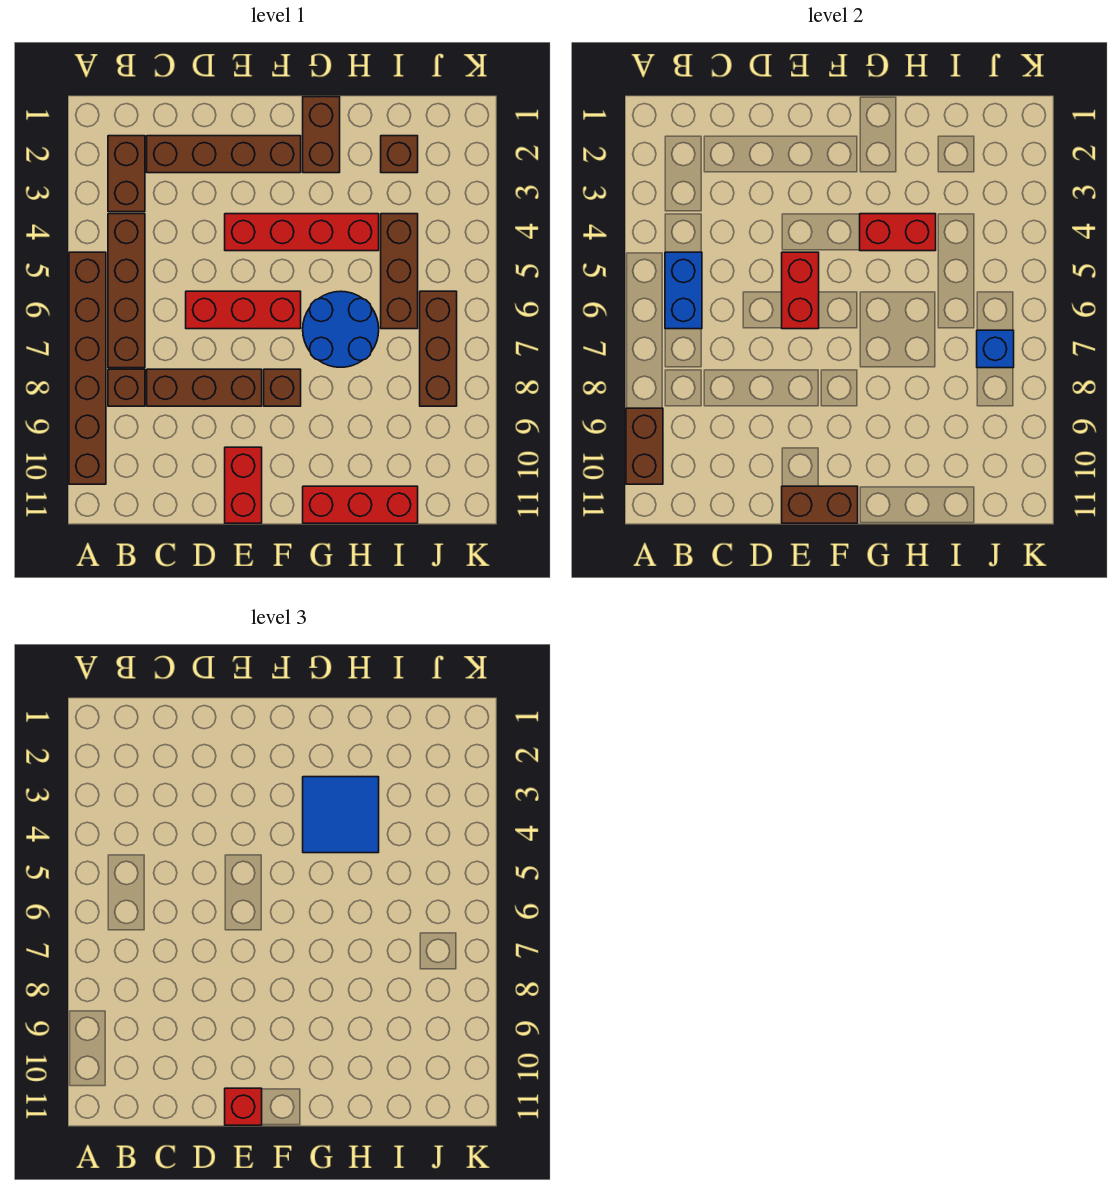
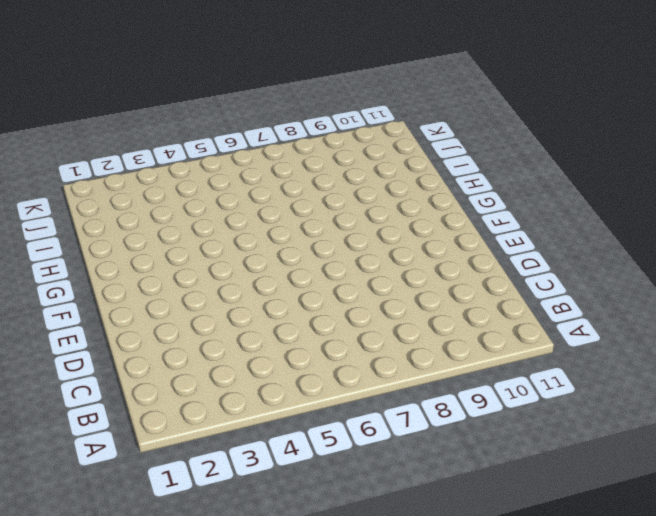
none -> brown brick A5:A10 level 1
none -> brown brick B2:B3 level 1
none -> brown brick B4:B7 level 1

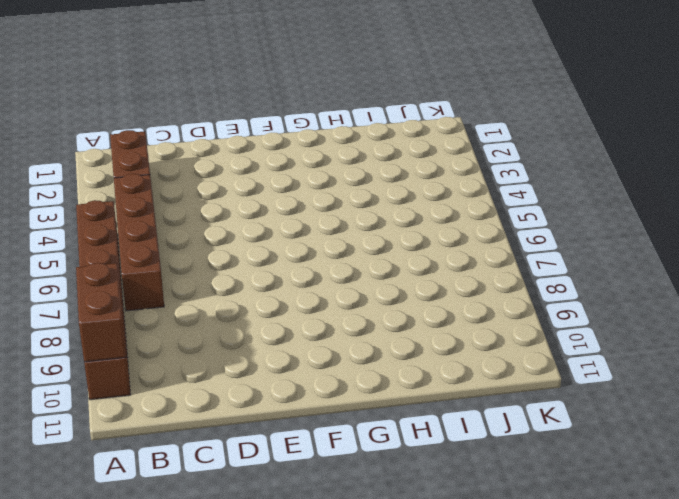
none -> brown brick B8 level 1
none -> brown brick C2:F2 level 1
none -> brown brick C8:E8 level 1

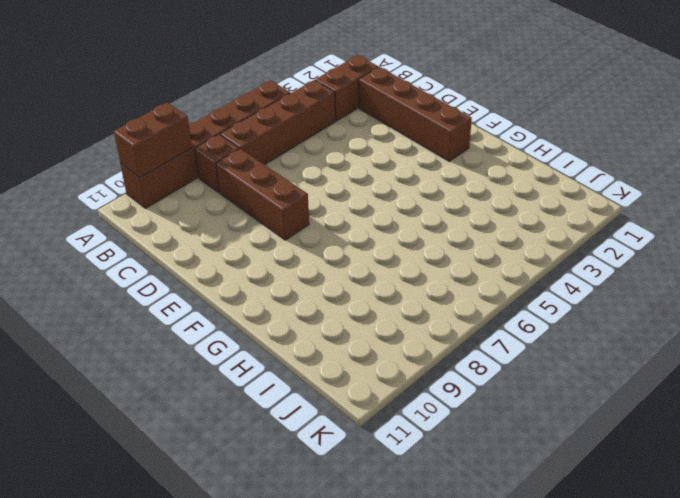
none -> red brick D6:F6 level 1
none -> red brick E4:H4 level 1
none -> red brick E10:E11 level 1

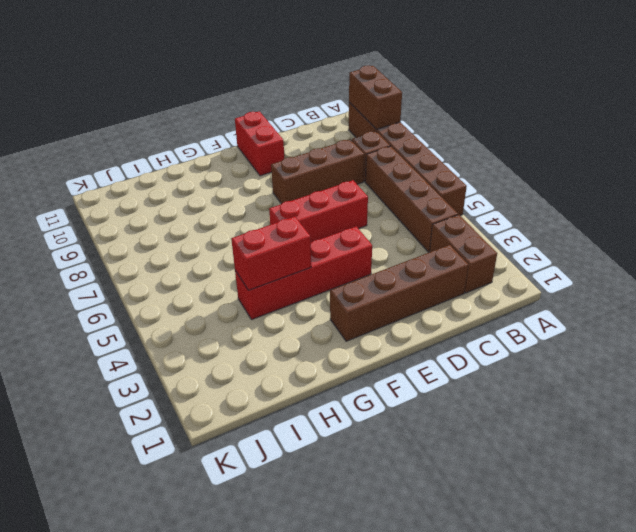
none -> brown brick F8 level 1
none -> brown brick G1:G2 level 1
none -> blue round brick G6:H7 level 1

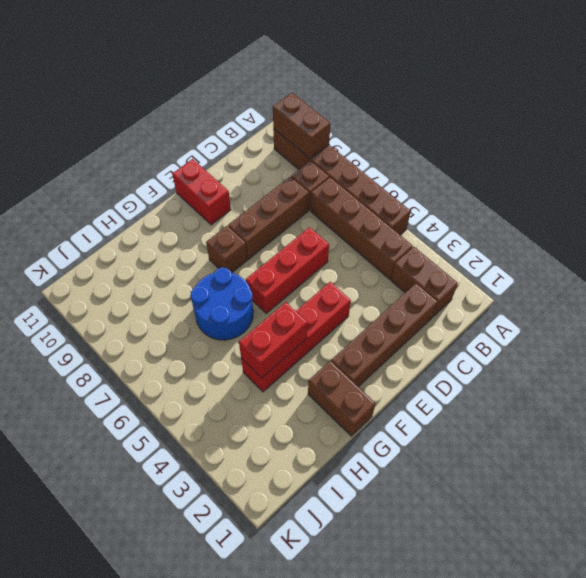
none -> red brick G11:I11 level 1
none -> brown brick I2 level 1
none -> brown brick I4:I6 level 1

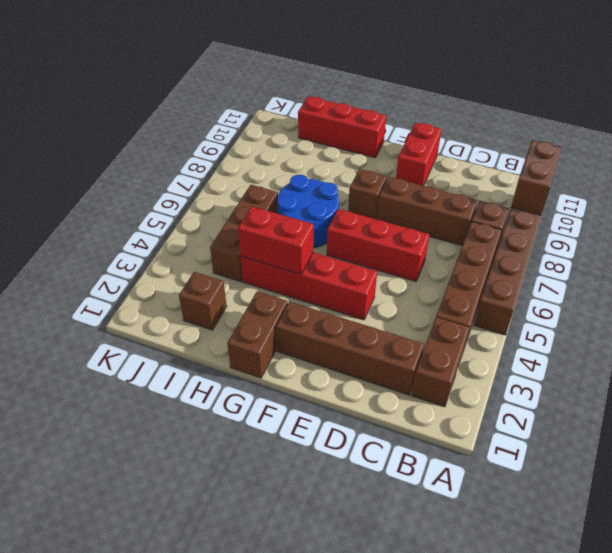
none -> brown brick J6:J8 level 1
none -> blue brick B5:B6 level 2
none -> red brick E5:E6 level 2

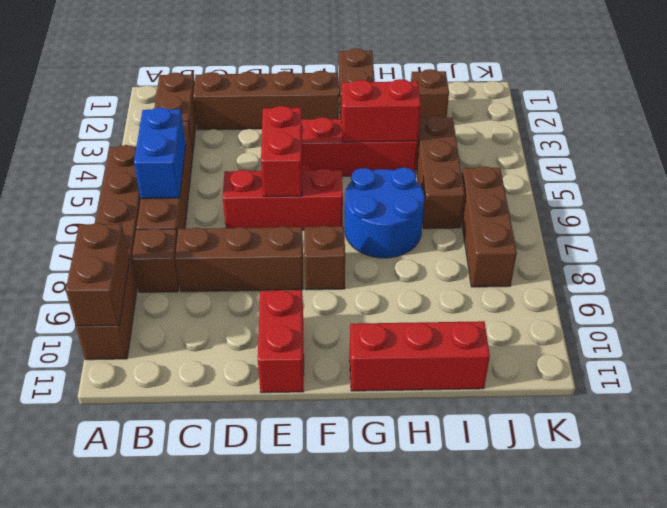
none -> brown brick E11:F11 level 2
none -> blue brick J7 level 2
none -> red brick E11 level 3

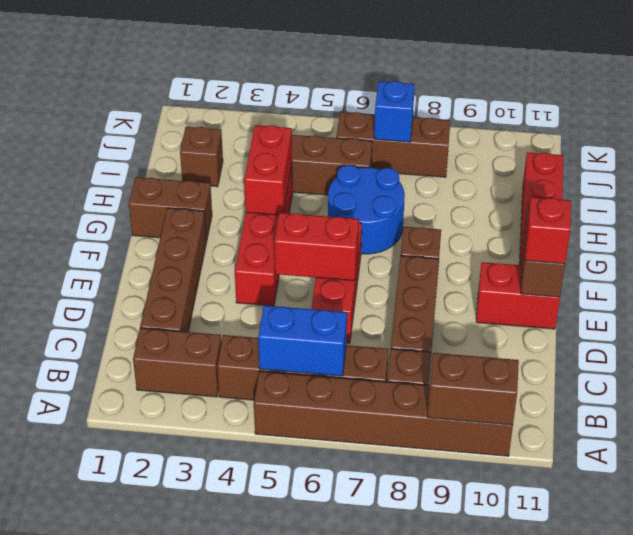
none -> blue tile G3:H4 level 3

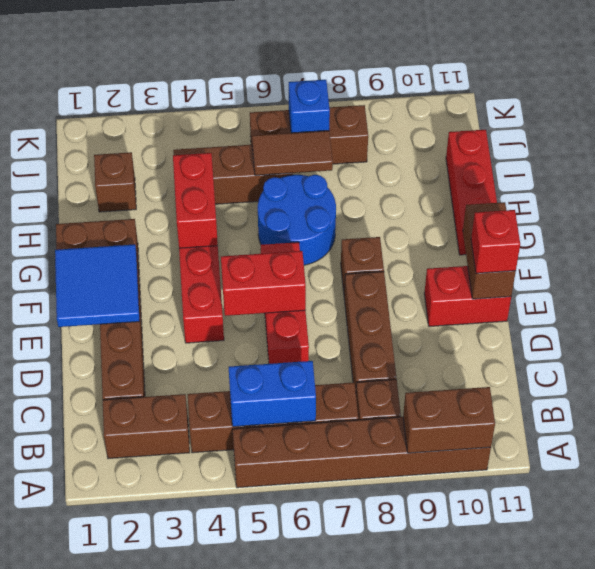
blue tile E1:F2 level 2 -> blue tile G3:H4 level 3
brown tile I6:I7 level 2 -> none

